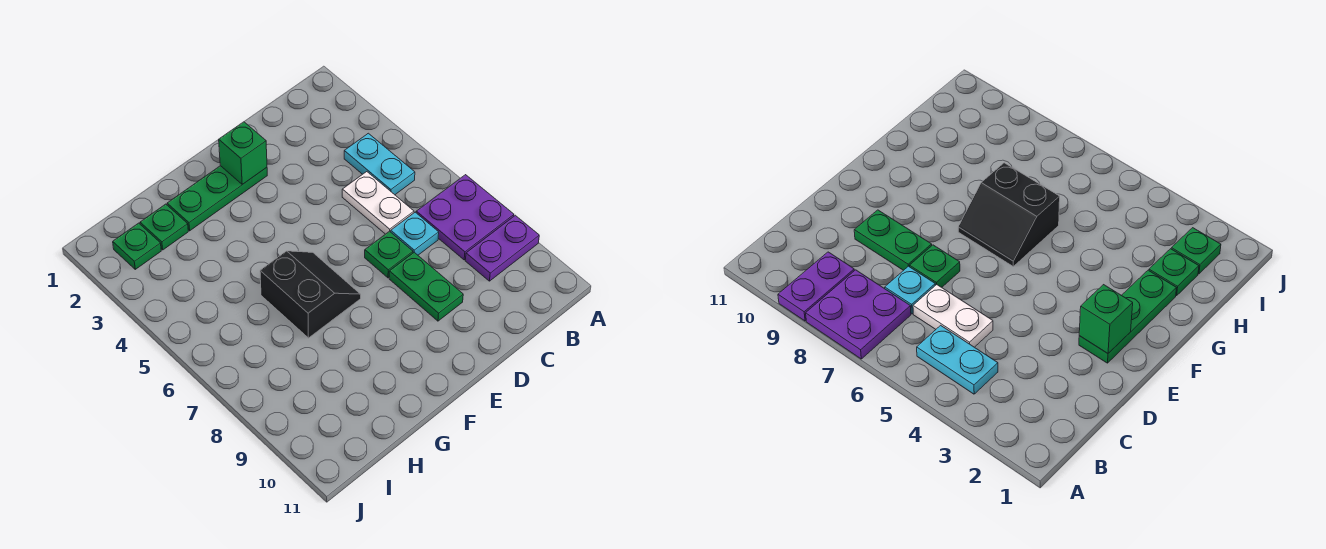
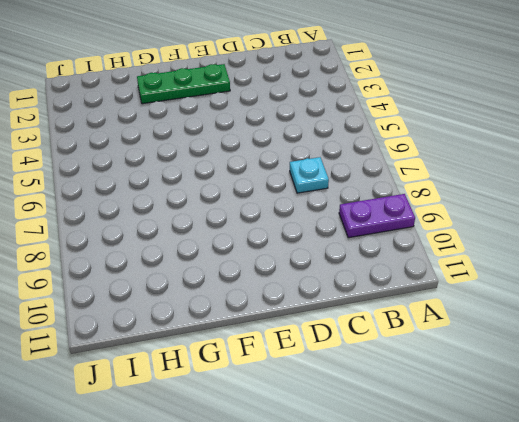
none -> purple plate A7:B8 level 1
none -> cyan plate B4:B5 level 1
none -> white plate C5:C6 level 1

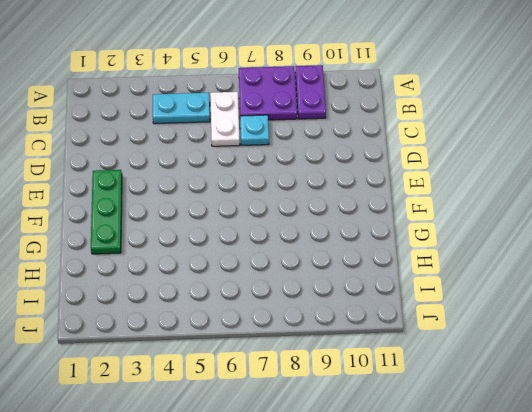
white plate B6:C6 level 1 -> white plate C5:C6 level 1
none -> green plate D7 level 1
none -> green plate D8:D9 level 1
none -> black slope F6:G7 level 1 top G

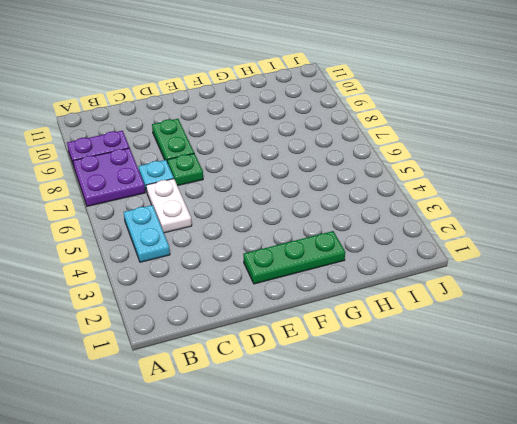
none -> black slope F6:G7 level 1 top G
none -> green plate H2 level 1
none -> green plate I2 level 1

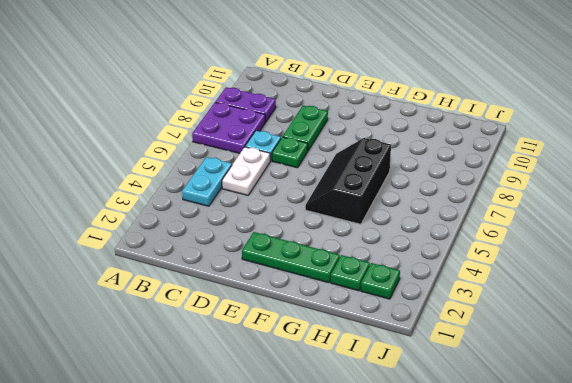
black slope F5:G7 level 1 top G -> black slope F6:G7 level 1 top G
none -> green brick E2 level 2

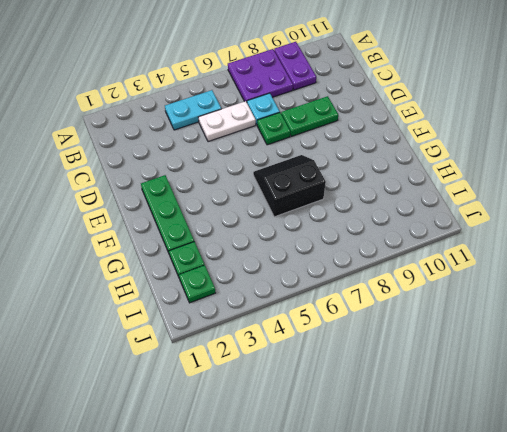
none -> green brick E2 level 2

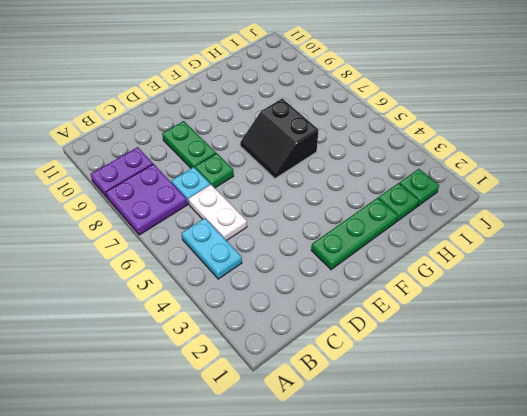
none -> green brick E2 level 2

